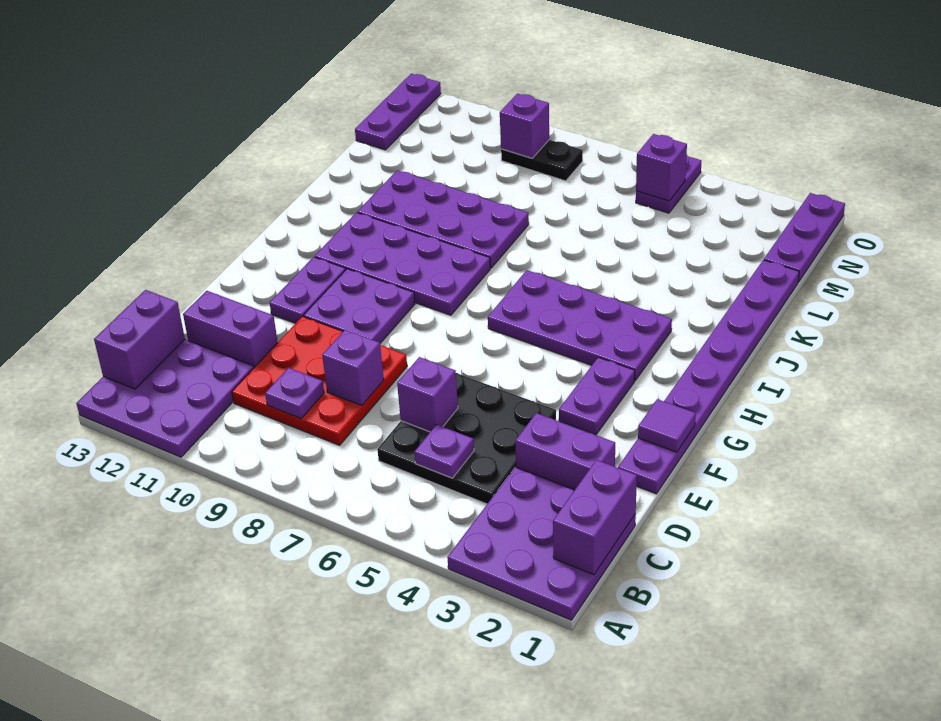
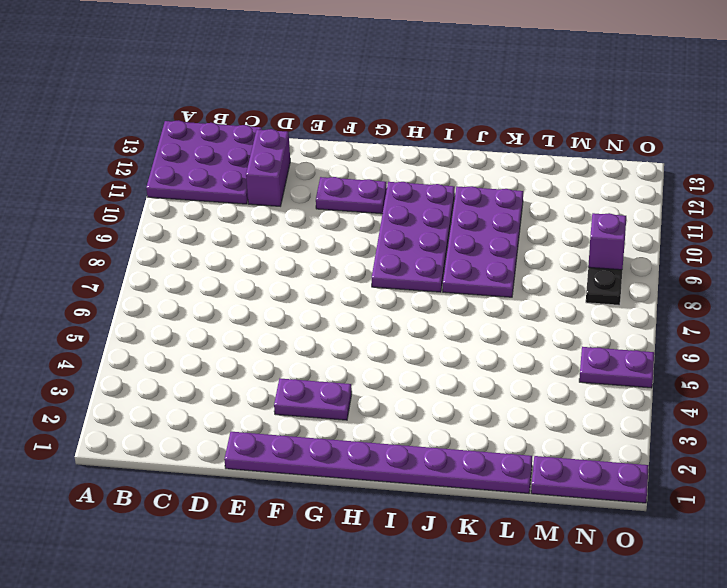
none -> purple plate A1:C3 level 1
none -> black plate C4:E6 level 1
none -> red plate C8:E10 level 1

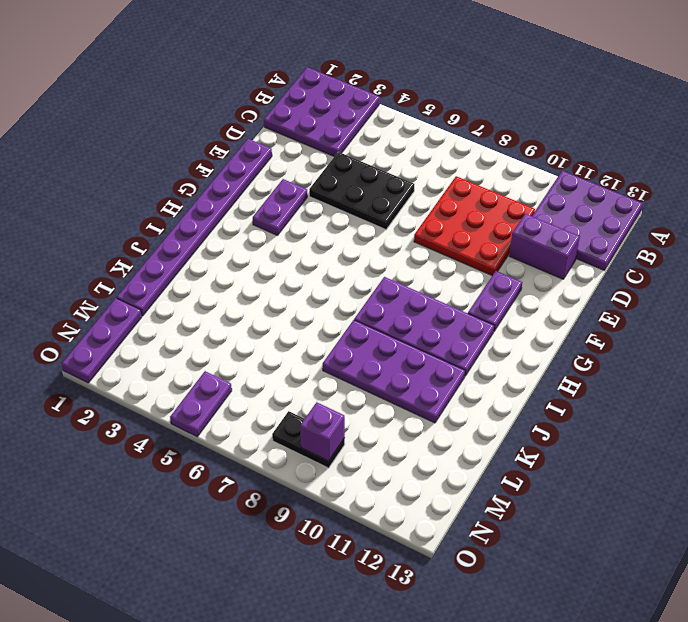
black plate D4:E6 level 1 -> black plate C4:E6 level 1
none -> purple brick D2:D3 level 1
none -> purple plate F9:G10 level 1
none -> purple plate H3:I6 level 1

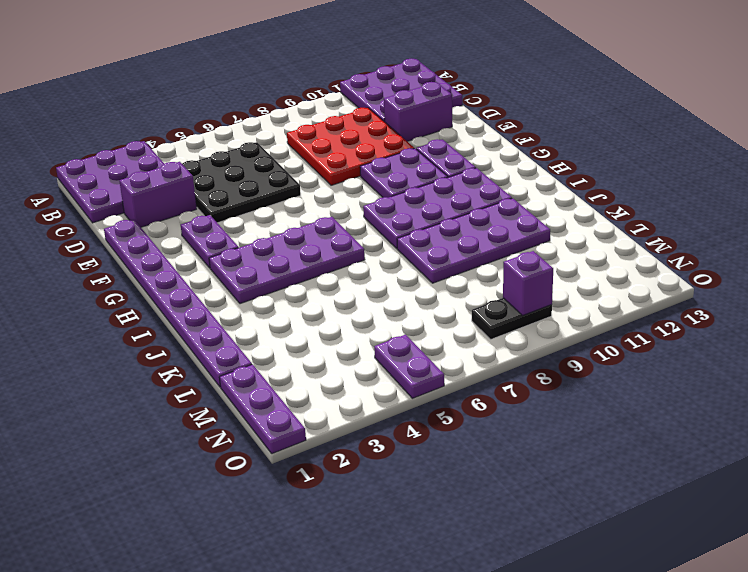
none -> purple plate M13:O13 level 1
none -> purple brick B1:C1 level 2
none -> purple brick B13:C13 level 2

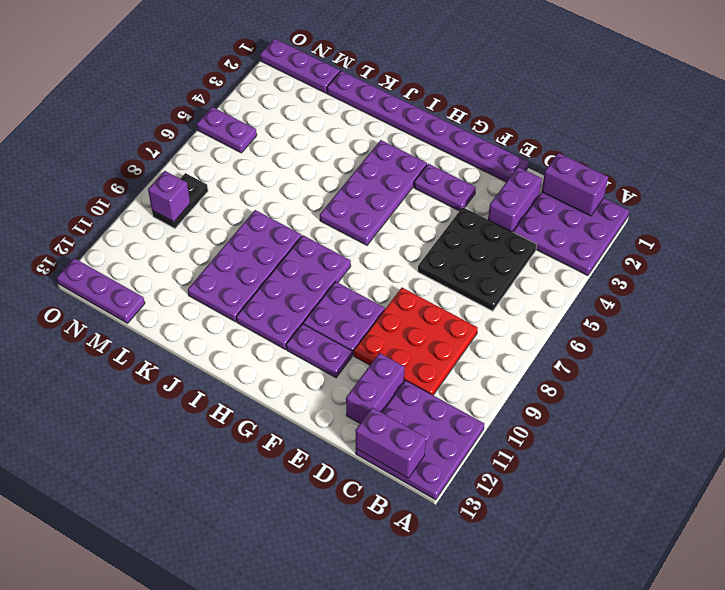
none -> purple plate C5 level 2
none -> purple plate C9 level 2
none -> purple brick D6 level 2

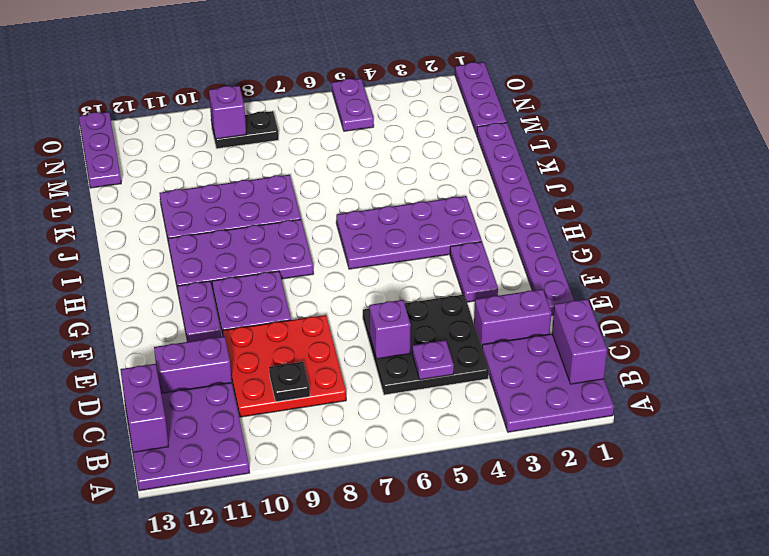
black plate C9 level 2 -> purple plate C9 level 2
none -> purple brick D8 level 2
none -> purple tile F1 level 2
none -> purple brick N5 level 2

